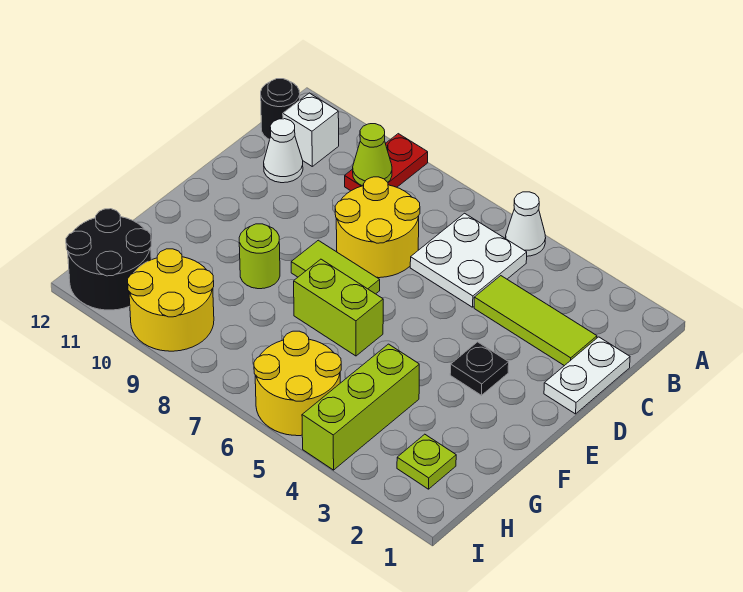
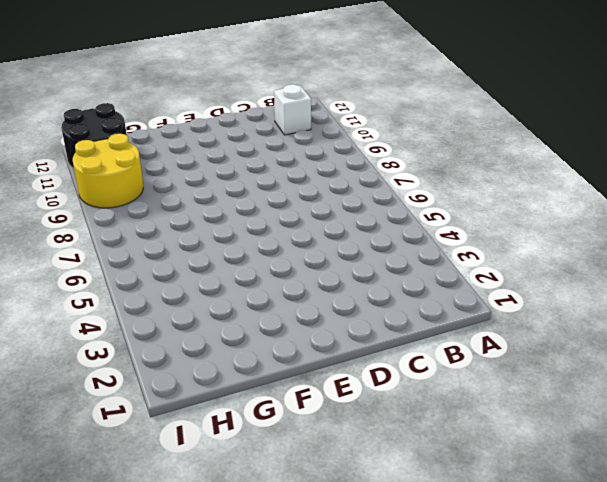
none -> white cone A5 level 1
none -> red plate A9:B9 level 1
none -> white plate B5:C6 level 1

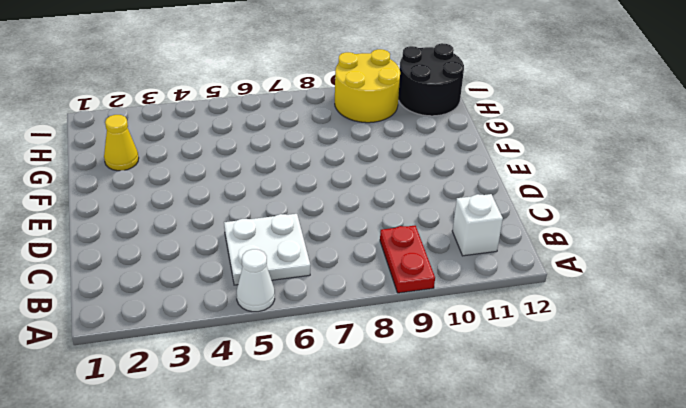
yellow cone G2 level 1 -> none
none -> black round brick B12 level 1
none -> white plate C1:D1 level 1
none -> lime tile C2:C4 level 1

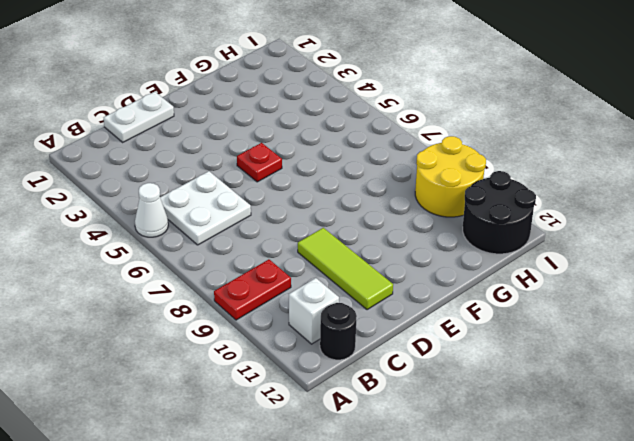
lime tile D9:D11 level 1 -> lime tile C2:C4 level 1
red plate E5 level 1 -> none
none -> yellow round brick C7:D8 level 1
none -> white cone C11 level 1
none -> black plate E3 level 1

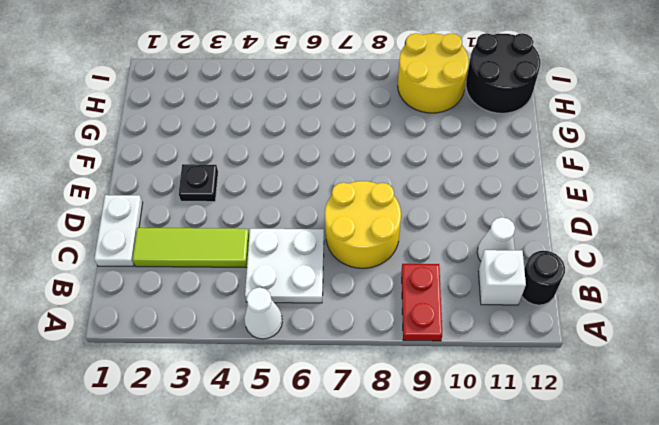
none -> lime tile E7:E8 level 1
none -> lime brick F6:F7 level 1
none -> lime round brick F9 level 1

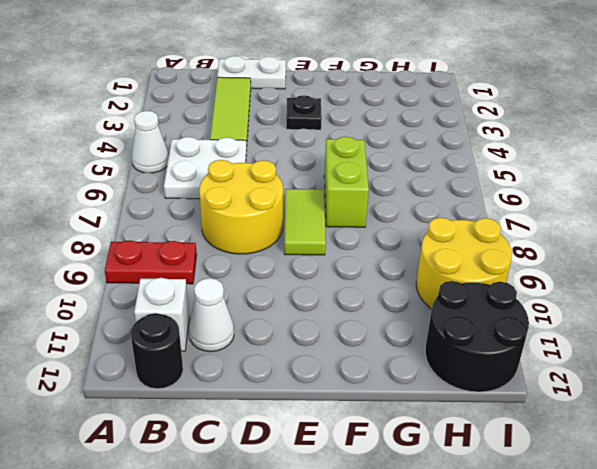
none -> lime round brick F9 level 1
none -> lime brick G4:I4 level 1
none -> lime plate H2 level 1

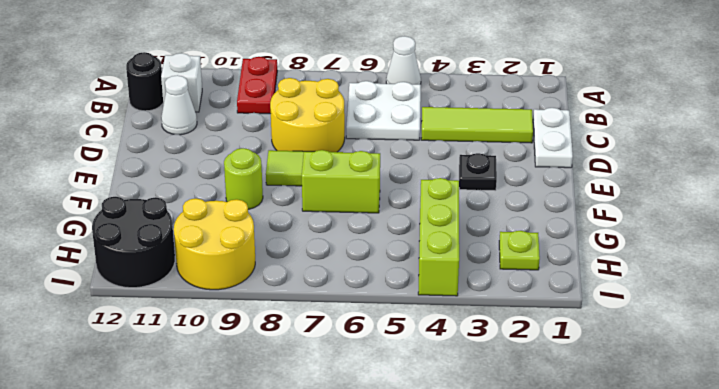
none -> yellow round brick H5:I6 level 1
none -> lime cone B9 level 2

